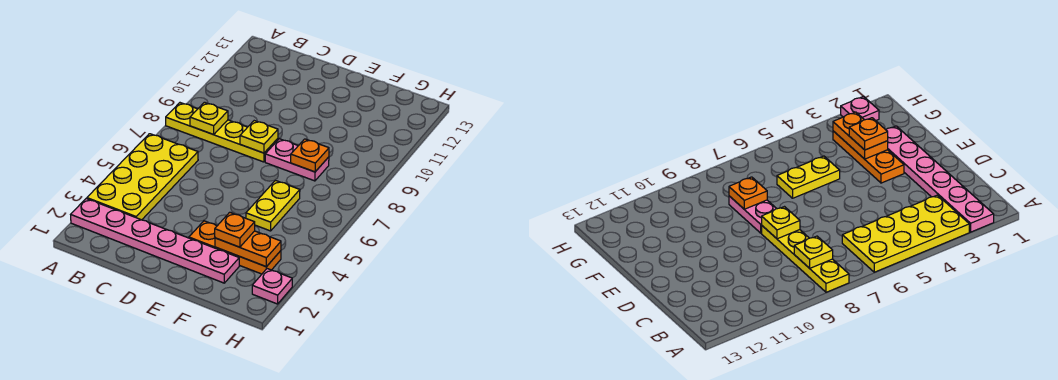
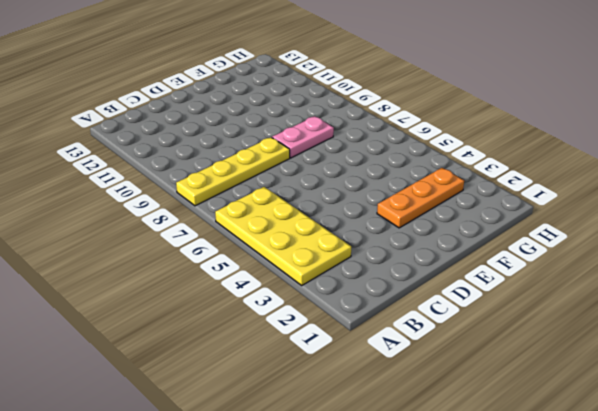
none -> pink plate A2:F2 level 1
none -> yellow plate F5:F6 level 1
none -> pink plate H2 level 1

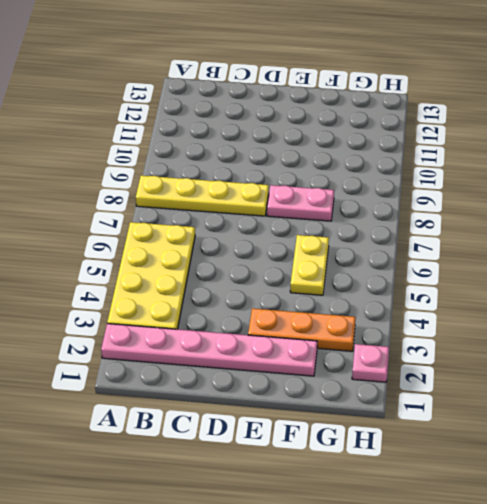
none -> yellow plate B8 level 2
none -> yellow plate D8 level 2
none -> orange plate F3:G3 level 2

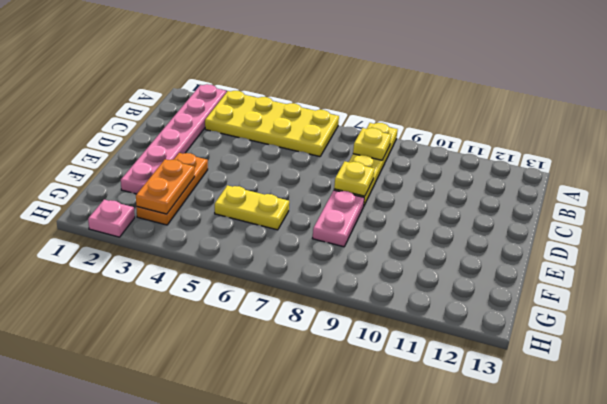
none -> orange plate F8 level 2
none -> orange plate F3 level 3

